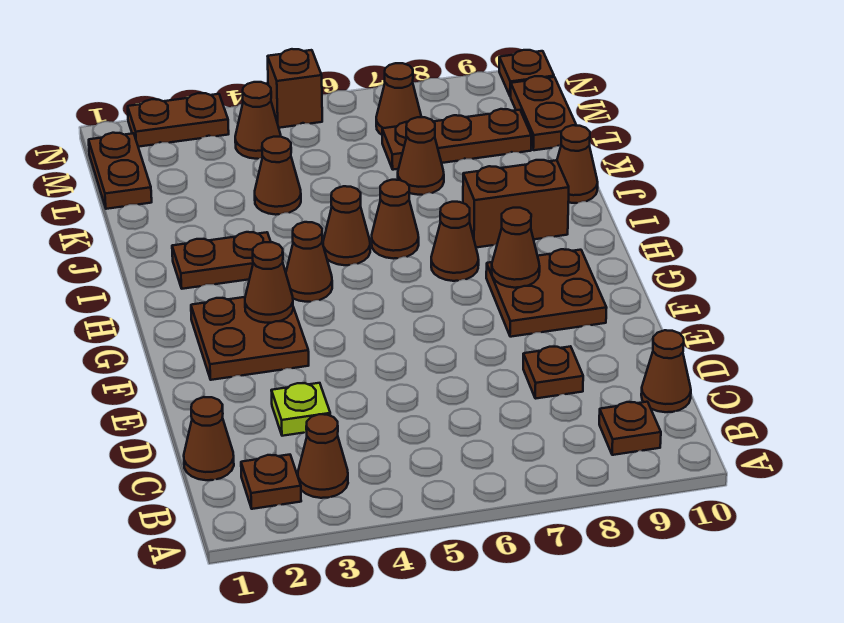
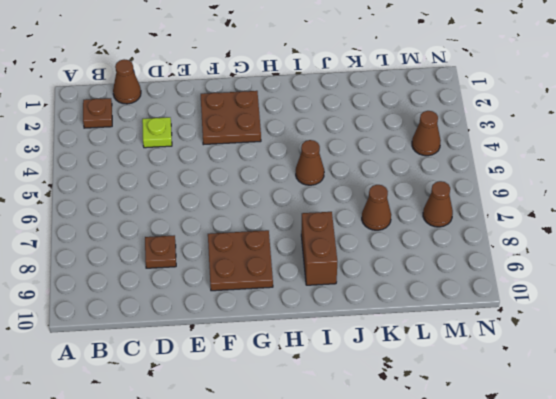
none -> brown cone B3 level 1
none -> brown plate B9 level 1
none -> brown cone C10 level 1

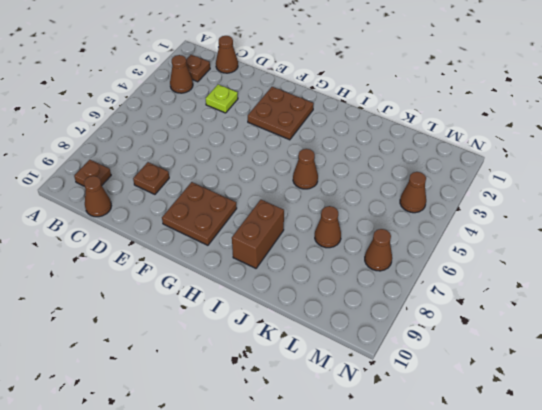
none -> brown cone H4 level 1
none -> brown cone H7 level 1
none -> brown plate I2:I3 level 1

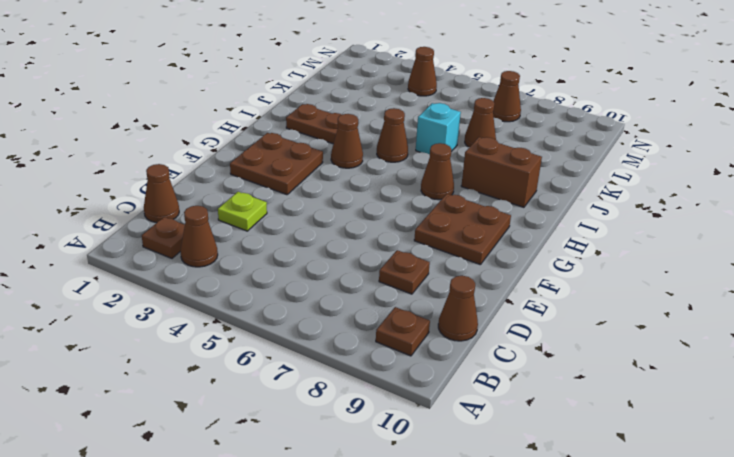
cyan brick J6 level 1 -> none
none -> brown cone I6 level 1
none -> brown cone J10 level 1
none -> brown cone K4 level 1

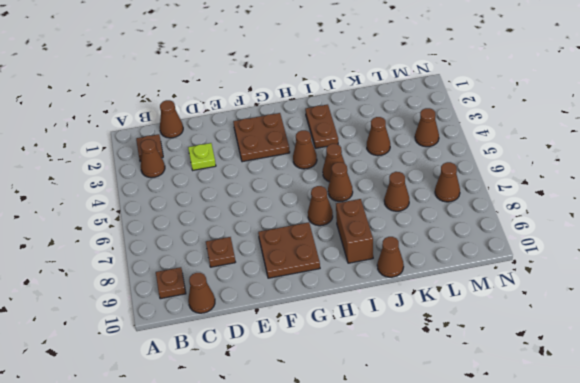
none -> brown plate L1:M1 level 1
none -> brown plate L7:L9 level 1
none -> brown plate L10:M10 level 1

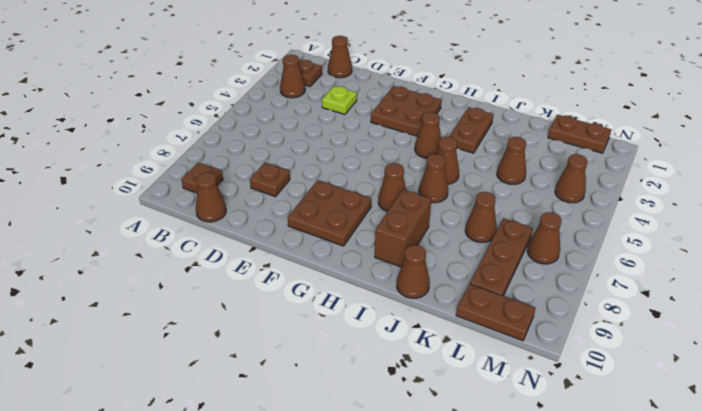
none -> brown plate N2:N3 level 1
none -> brown brick N5 level 1
none -> brown plate N10 level 1

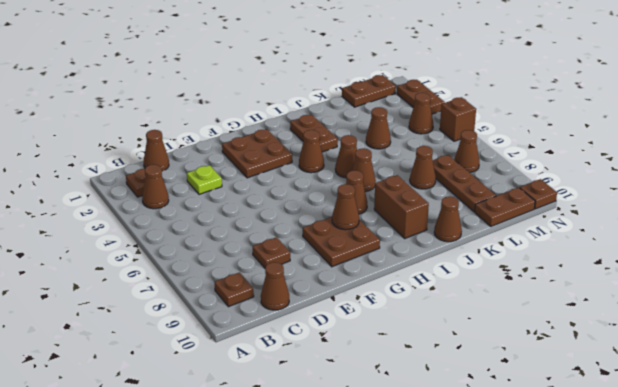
none -> brown cone G3 level 2

